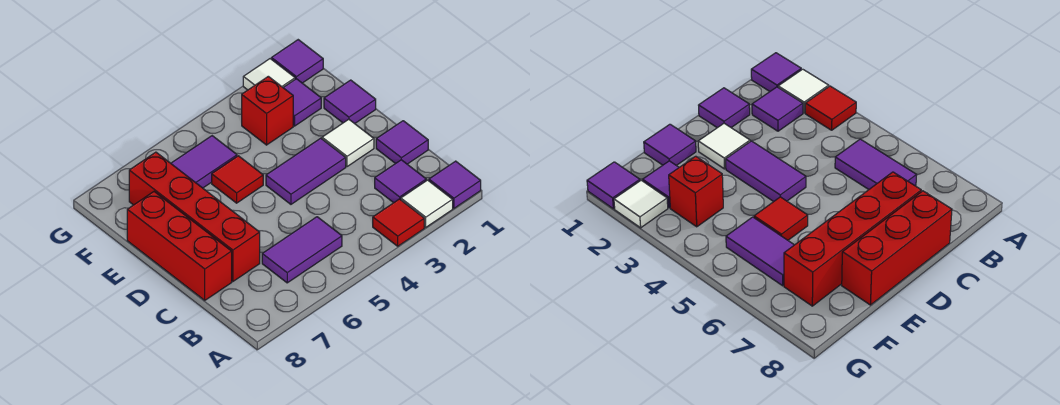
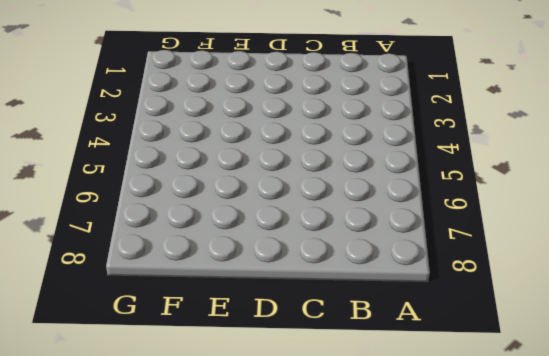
none -> purple tile A1 level 1
none -> white tile A2 level 1
none -> red tile A3 level 1

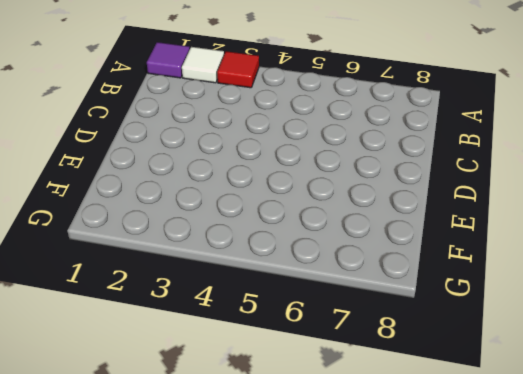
none -> purple tile B2 level 1
none -> purple tile B5:B6 level 1
none -> purple tile C1 level 1

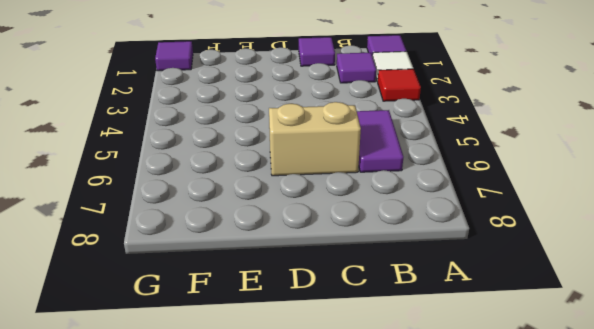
tan brick C6:D6 level 1 -> none
none -> red brick C7:F7 level 1
none -> red brick C8:E8 level 1
none -> white tile D2 level 1

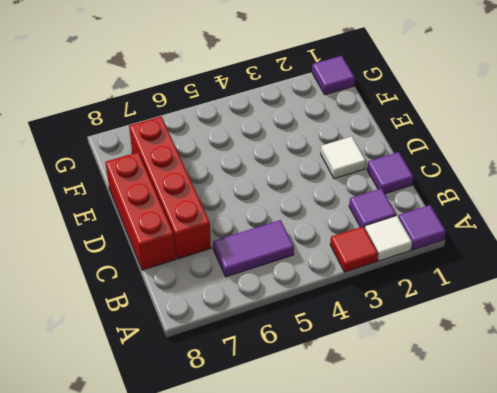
none -> purple tile D3:D4 level 1
none -> purple tile E1 level 1
none -> red tile E5 level 1

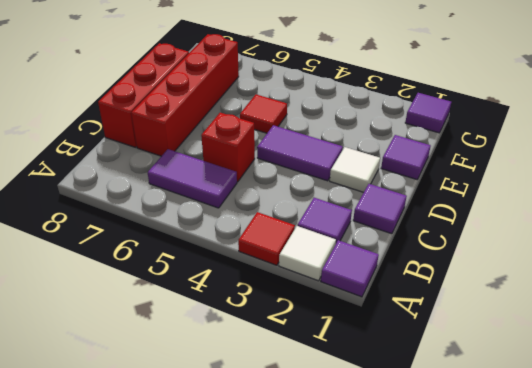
red brick C5 level 1 -> red brick F3 level 1
none -> purple tile F2 level 1
none -> purple tile F5:F6 level 1
none -> white tile G2 level 1

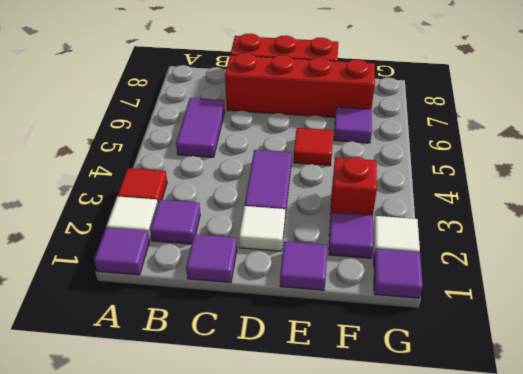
purple tile F6 level 1 -> purple tile F5:F6 level 1

